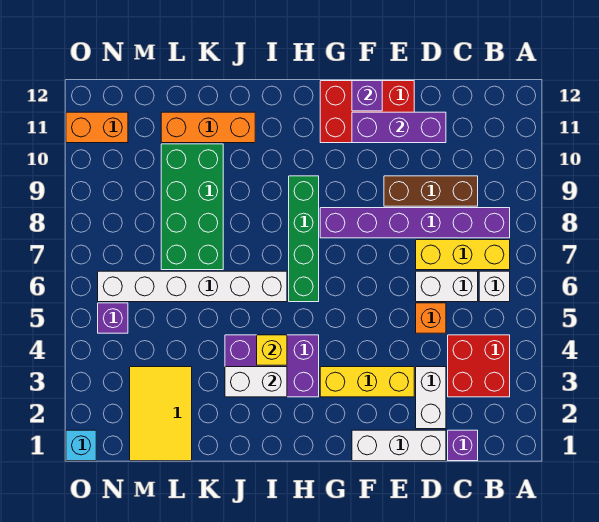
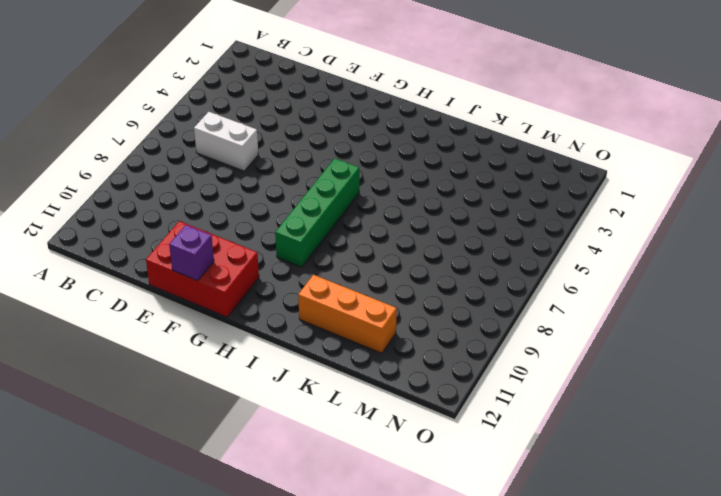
none -> red brick B3:C4 level 1
none -> white brick B6 level 1
none -> yellow brick B7:D7 level 1

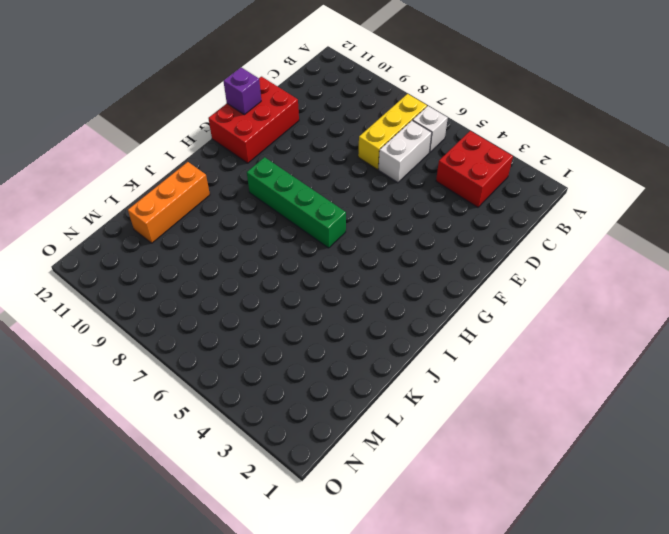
none -> purple brick B8:G8 level 1
none -> purple brick C1 level 1
none -> brown brick C9:E9 level 1

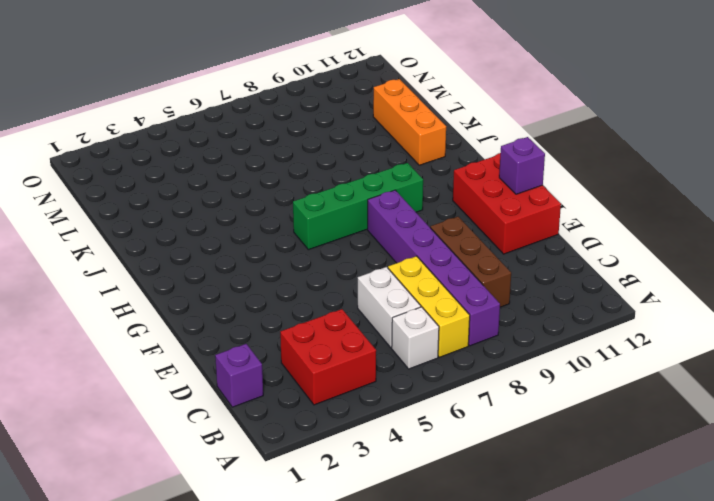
none -> white brick D1:F1 level 1
none -> white brick D2:D3 level 1
none -> orange brick D5 level 1

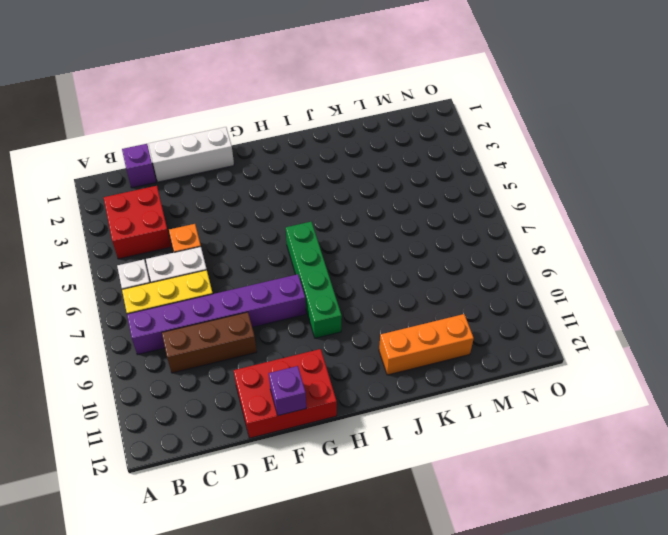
none -> white brick D2:D3 level 1
none -> yellow brick E3:G3 level 1
none -> purple brick H3:J4 level 1

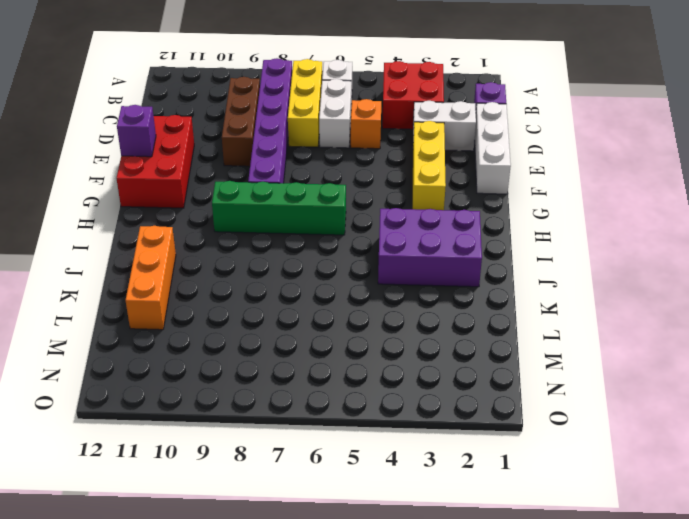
purple brick I2:J4 level 1 -> purple brick H3:J4 level 1
none -> white brick I6:N6 level 1
none -> green brick K7:L10 level 1
none -> yellow tile L1:M3 level 1

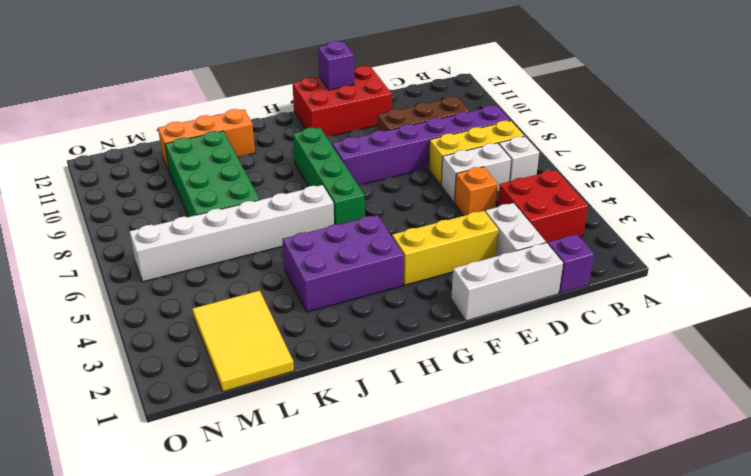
none -> purple brick N5 level 1
none -> orange brick N11:O11 level 1
none -> cyan brick O1 level 1

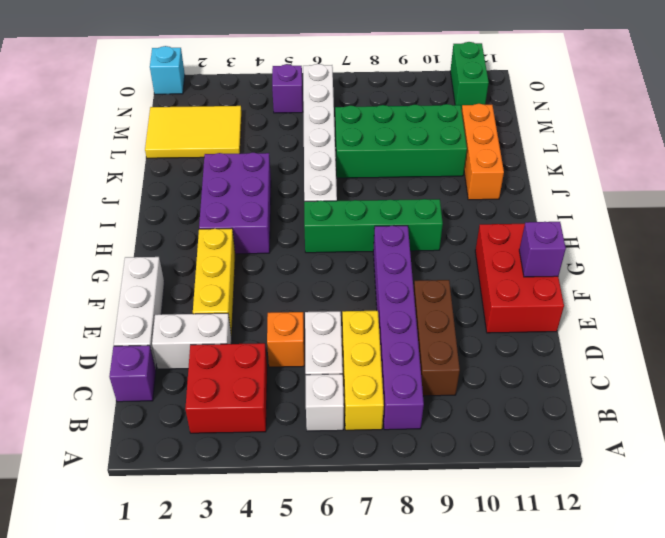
green brick N11:O11 level 1 -> orange brick N11:O11 level 1
none -> purple brick D11:F11 level 2
none -> white brick I3:J3 level 2
none -> yellow brick I4 level 2

